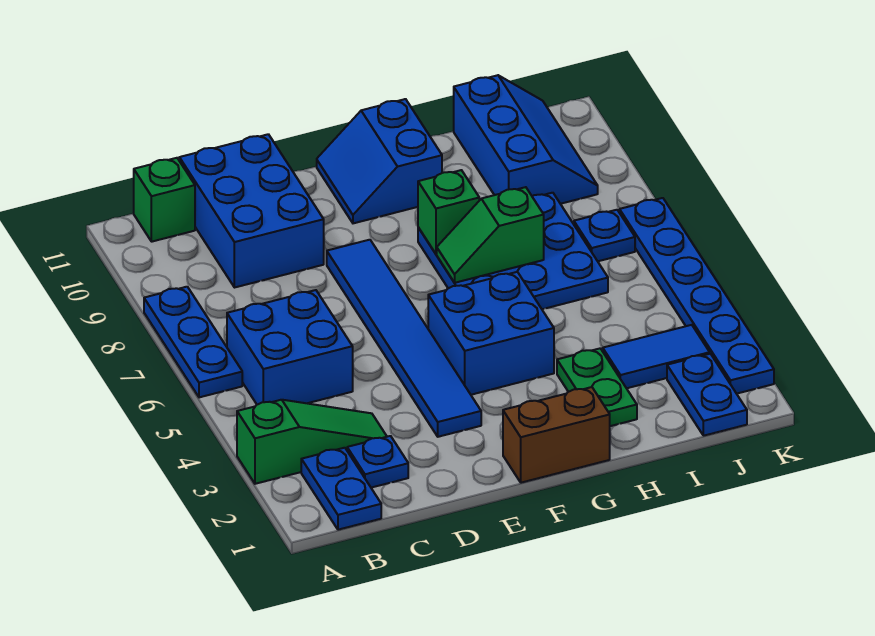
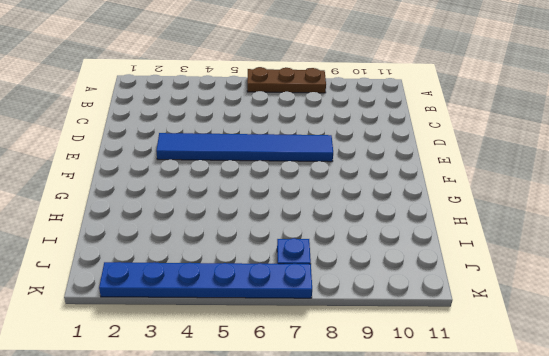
brown plate A6:A8 level 1 -> blue plate A6:A8 level 1
none -> green slope A3:C3 level 1 top A
none -> blue plate B1:B2 level 1
none -> blue brick B5:C6 level 1

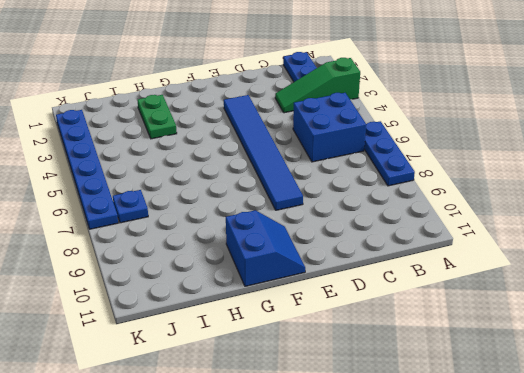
none -> green brick B11 level 1
none -> blue plate C2 level 1
none -> blue brick C9:D11 level 1

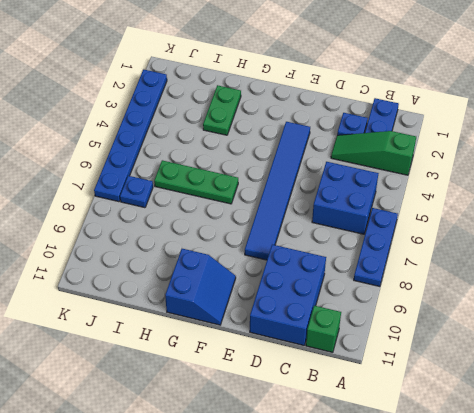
green plate G6:I6 level 1 -> blue plate G6:I8 level 1
none -> brown brick F1:G1 level 1
none -> blue brick F4:G5 level 1
none -> blue tile I3:J3 level 1

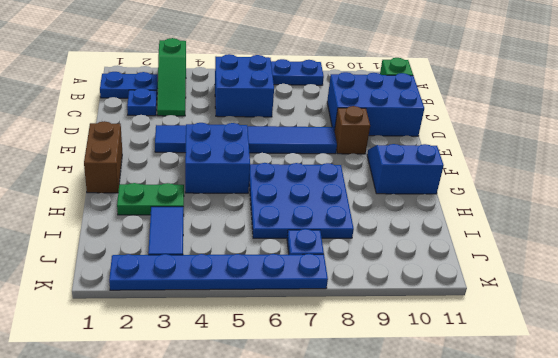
brown brick E9 level 1 -> none
none -> blue slope I9:J11 level 1 top I
none -> blue plate J1:J2 level 1
none -> green slope G7:H7 level 2 top H

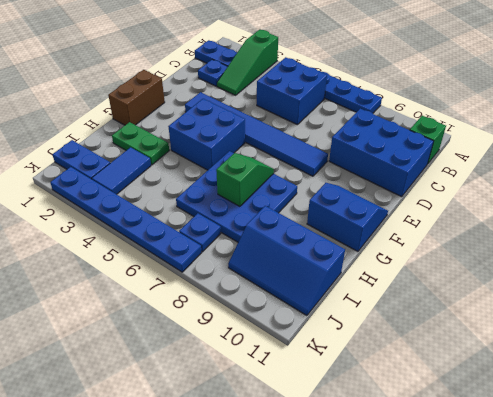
none -> green brick G8 level 2

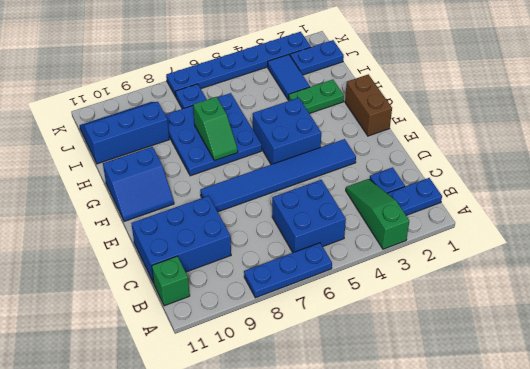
none -> green brick G8 level 2

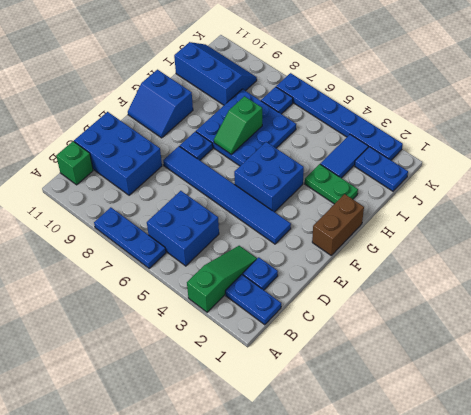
blue plate F8 level 1 -> none
none -> green brick G8 level 2

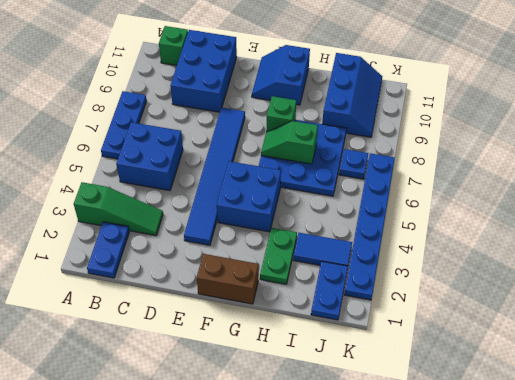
none -> blue plate C2 level 1

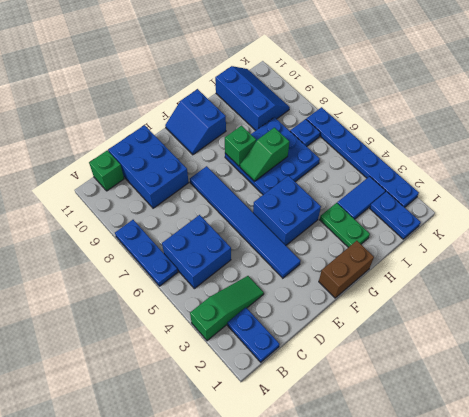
none -> blue plate C2 level 1

